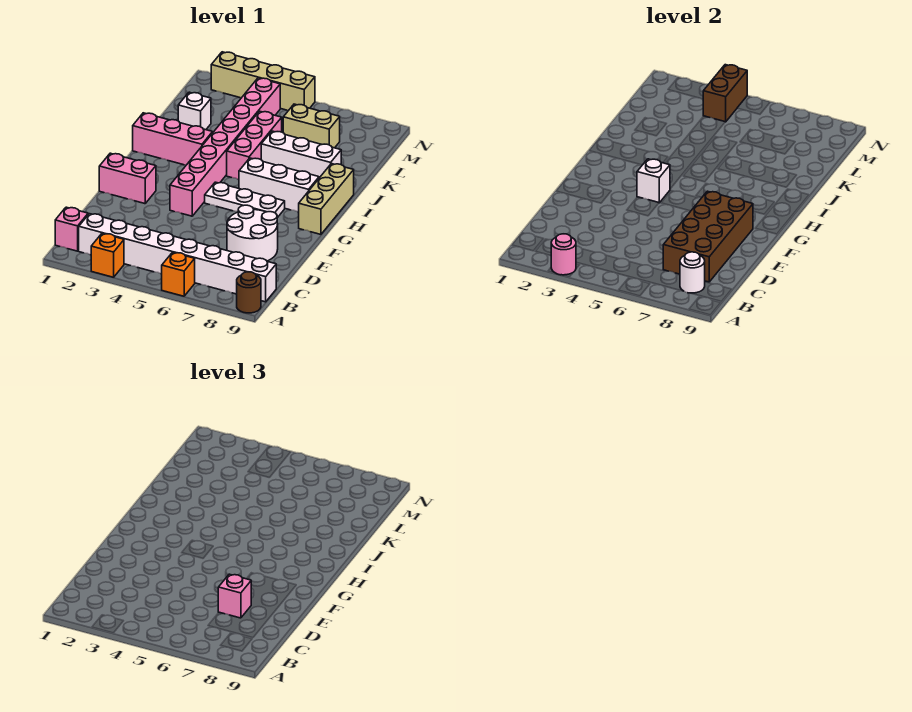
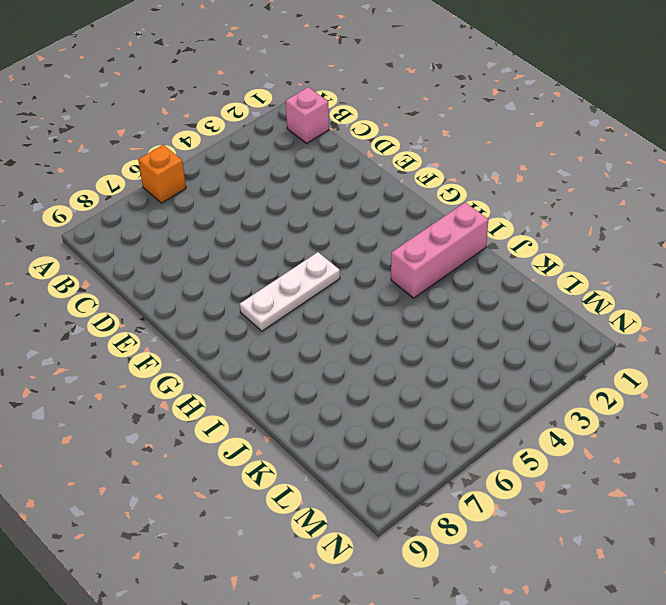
none -> orange brick A3 level 1
none -> brown round brick A9 level 1
none -> white brick B2:B9 level 1

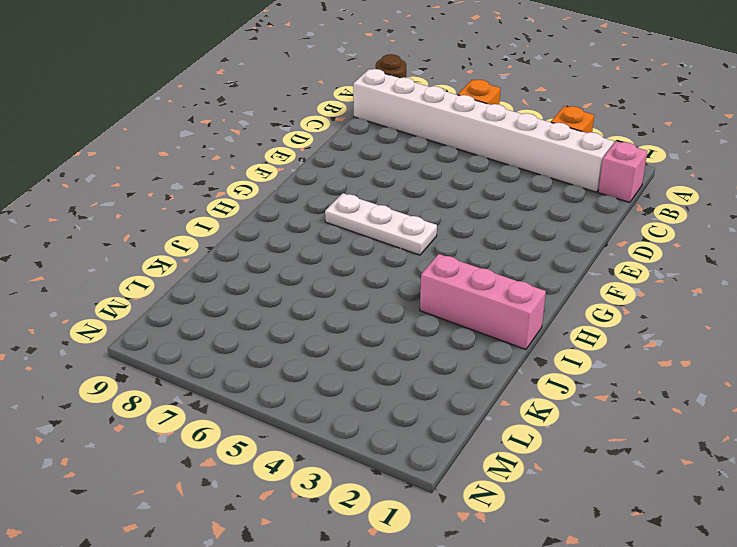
none -> white round brick D7:E8 level 1
none -> pink brick F1:F2 level 1
none -> pink brick F4:M4 level 1

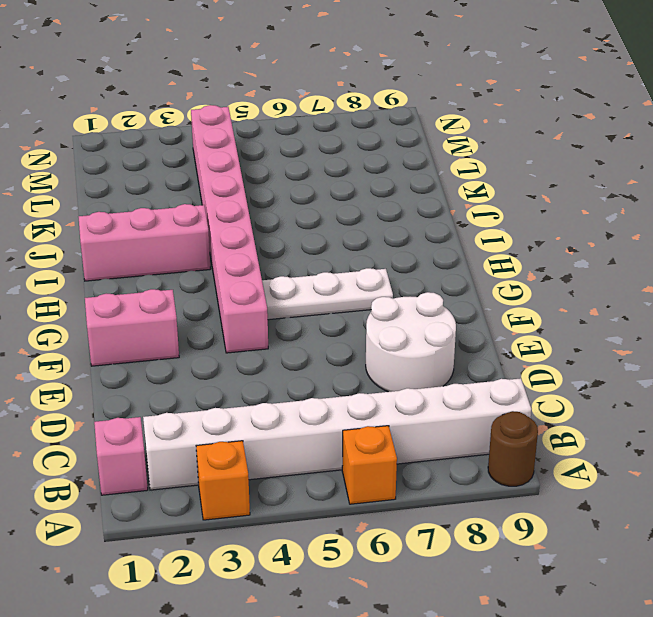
none -> tan brick G9:I9 level 1
none -> white brick H6:H8 level 1
none -> pink brick I5:K5 level 1

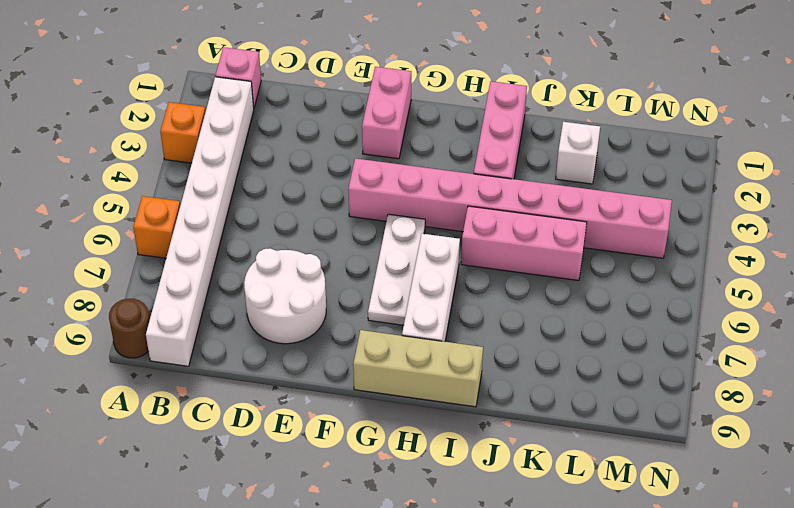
none -> white brick J6:J8 level 1
none -> tan brick L6:L7 level 1
none -> tan brick N2:N5 level 1

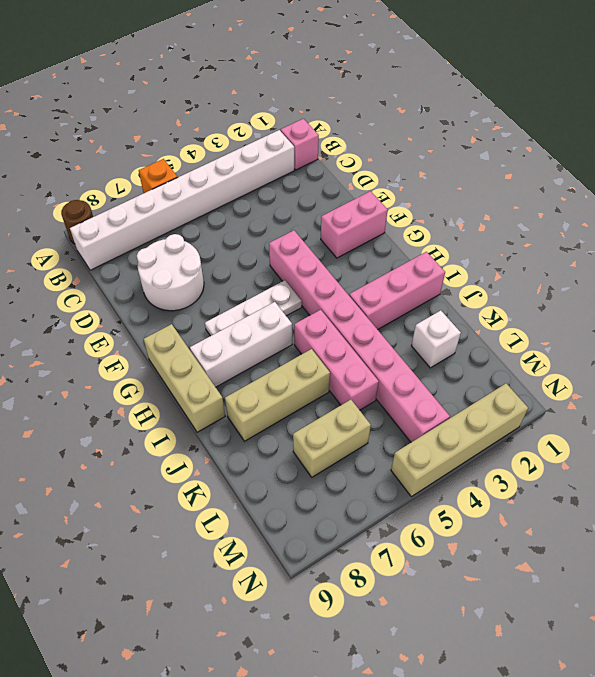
tan brick J6:J8 level 1 -> white brick J6:J8 level 1
none -> orange brick A3 level 1
none -> pink round brick A3 level 2
none -> white round brick B8 level 2

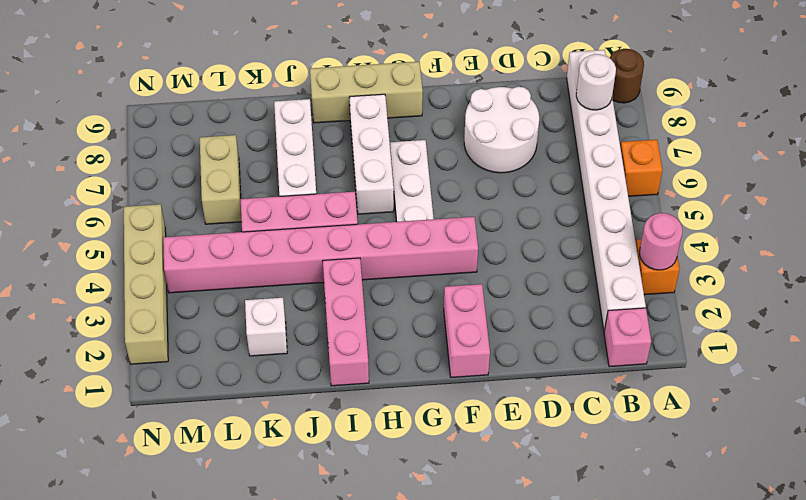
none -> brown brick C7:F8 level 2
none -> white brick G4 level 2
none -> brown brick M4:N4 level 2

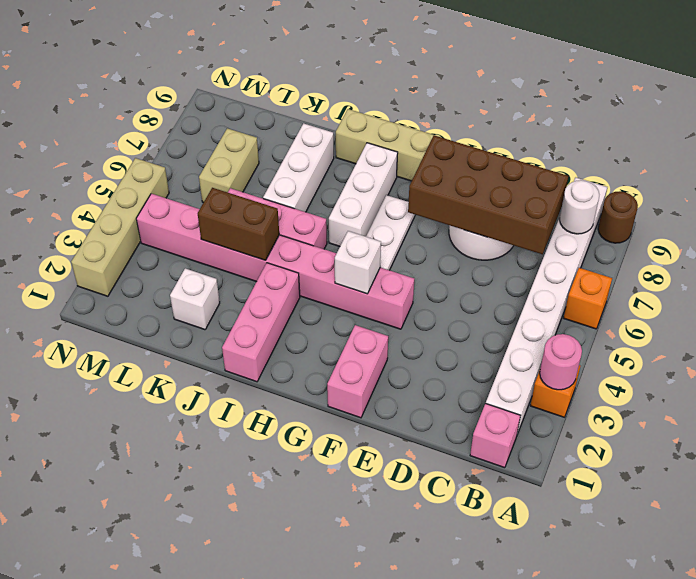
brown brick J4:K4 level 2 -> brown brick M4:N4 level 2
none -> pink brick D7 level 3

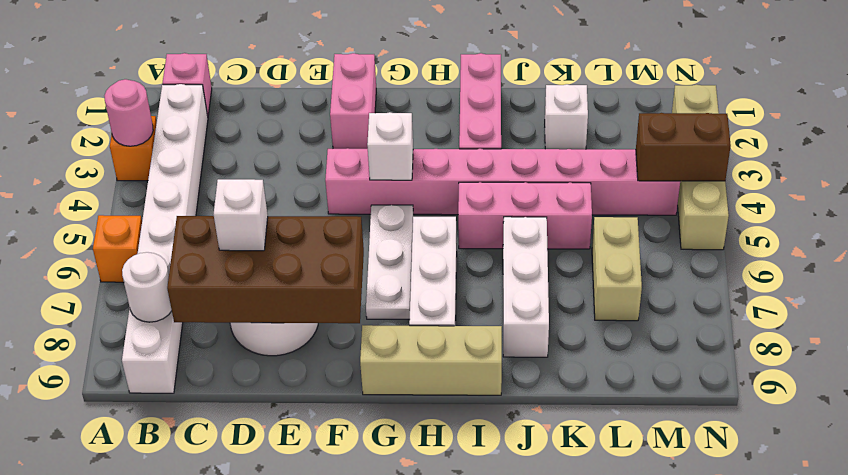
white brick D7 level 3 -> pink brick D7 level 3
none -> brown round brick A9 level 1

